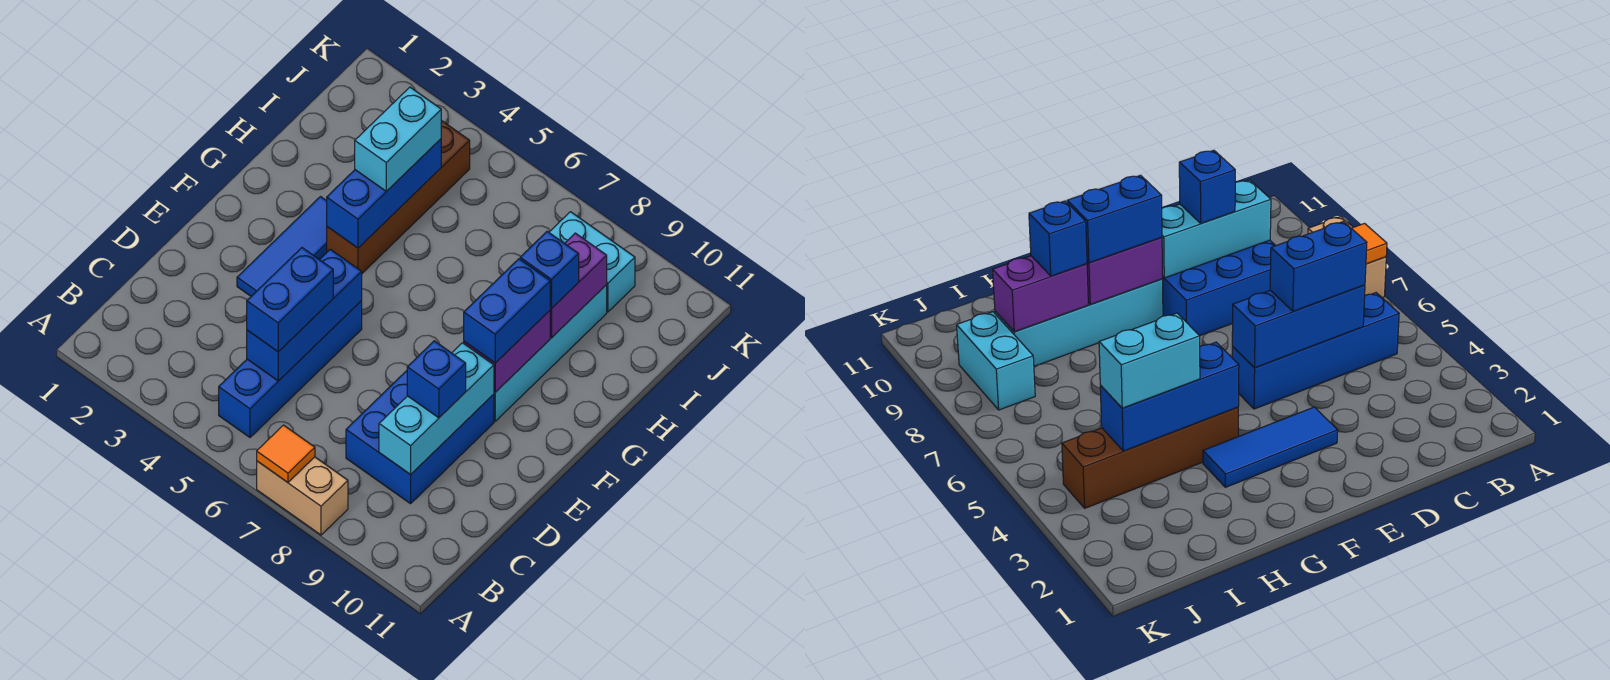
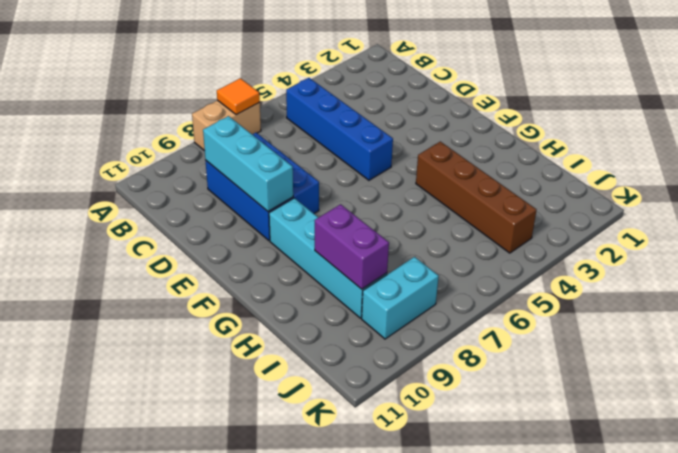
none -> blue tile E3:G3 level 1
none -> blue brick C5:E5 level 2
none -> purple brick F9:G9 level 2

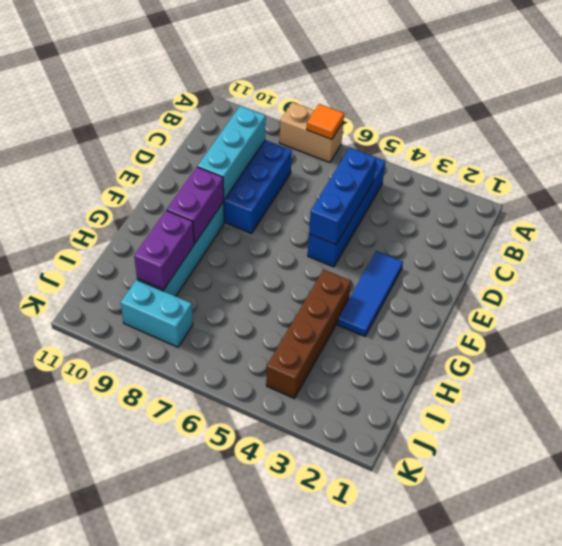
none -> blue brick G4:I4 level 2
none -> blue brick C5:D5 level 3
none -> blue brick D9 level 3

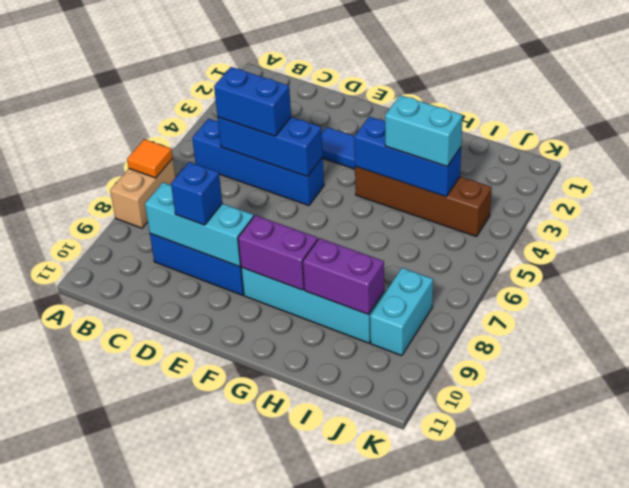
none -> blue brick F9:G9 level 3
none -> blue brick H9 level 3

